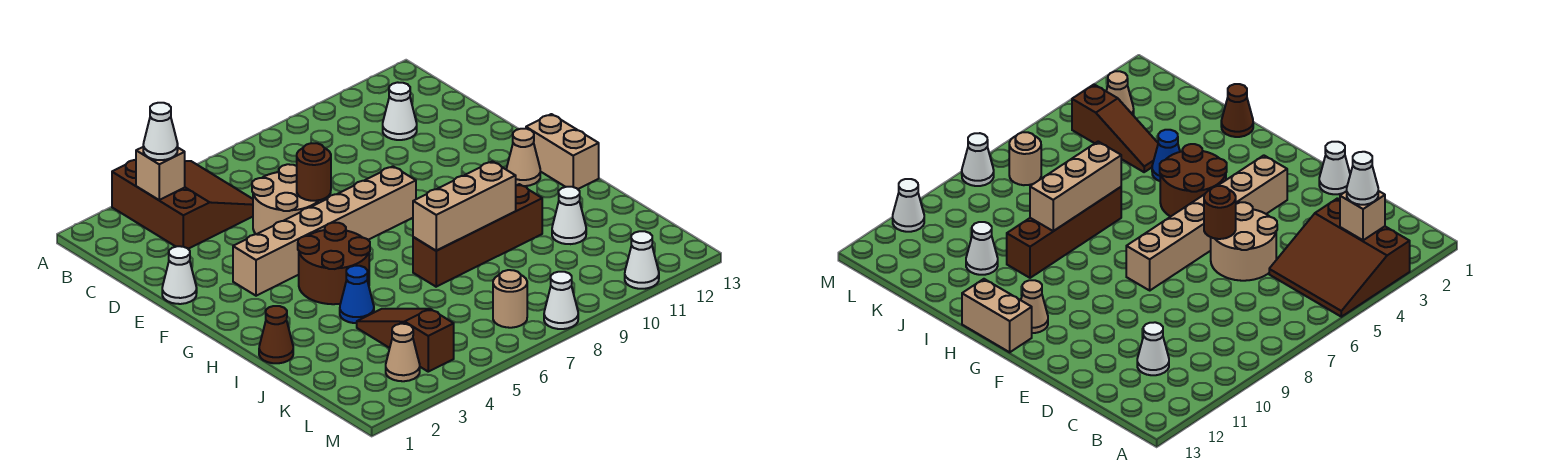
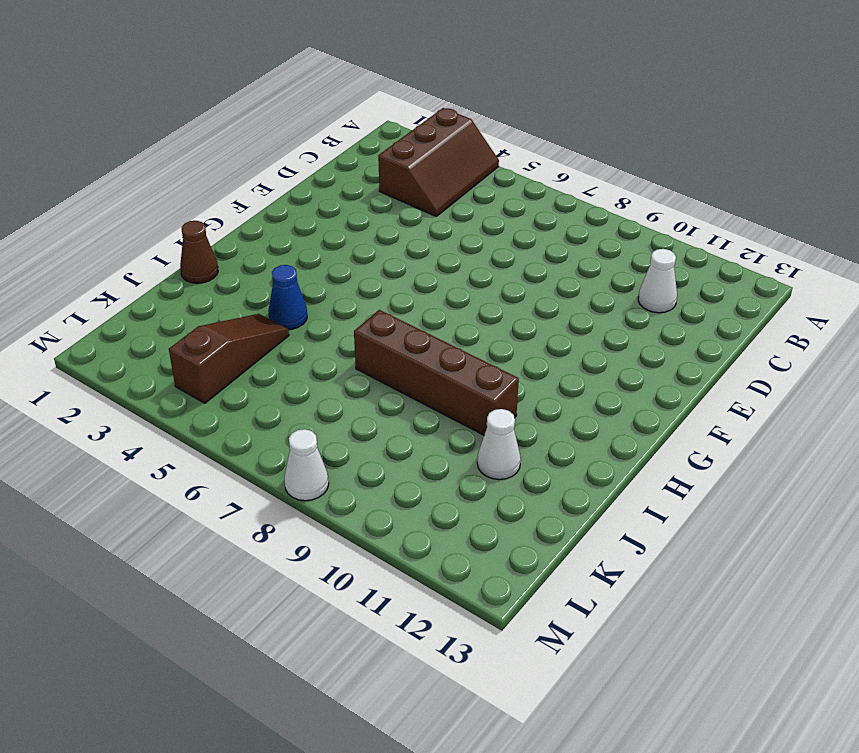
brown slope A3:C4 level 1 top 3 -> brown slope A3:C5 level 1 top 3
none -> tan round brick D5:E6 level 1
none -> white cone E1 level 1
none -> tan brick F3:F8 level 1

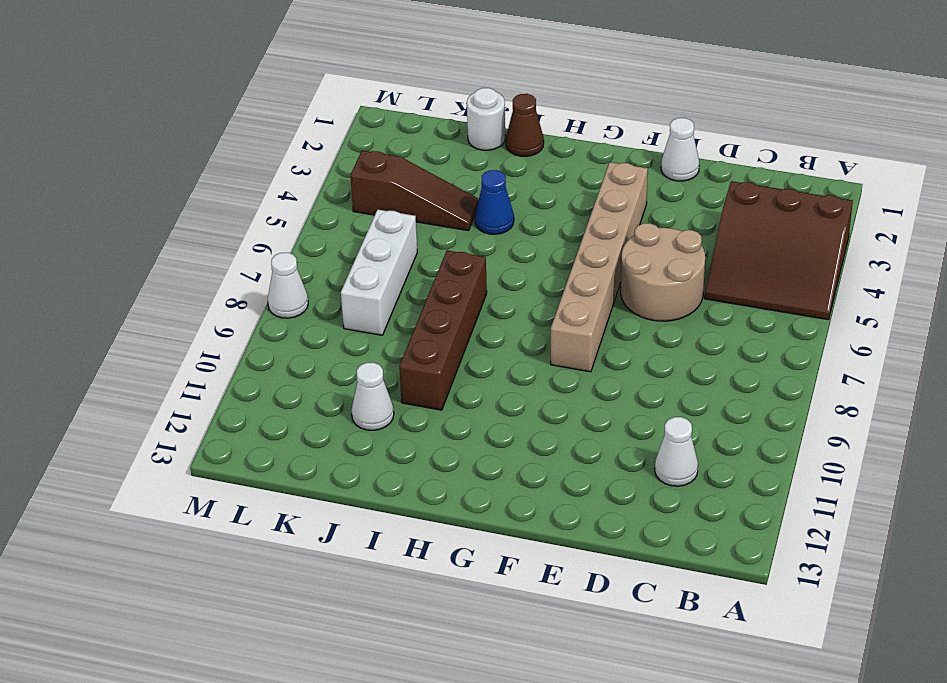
white round brick J1 level 1 -> none
white brick K6:K8 level 1 -> none
none -> brown round brick G4:H5 level 1
none -> tan cone G12 level 1
none -> tan brick G13:H13 level 1

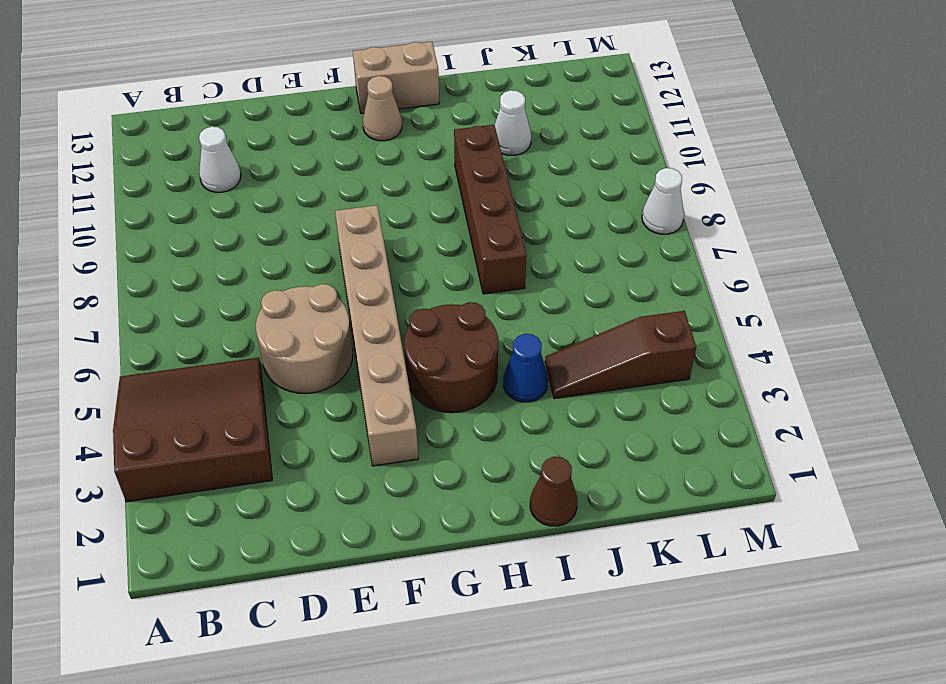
none -> white cone E1 level 1
none -> tan cone L3 level 1
none -> tan round brick L7 level 1

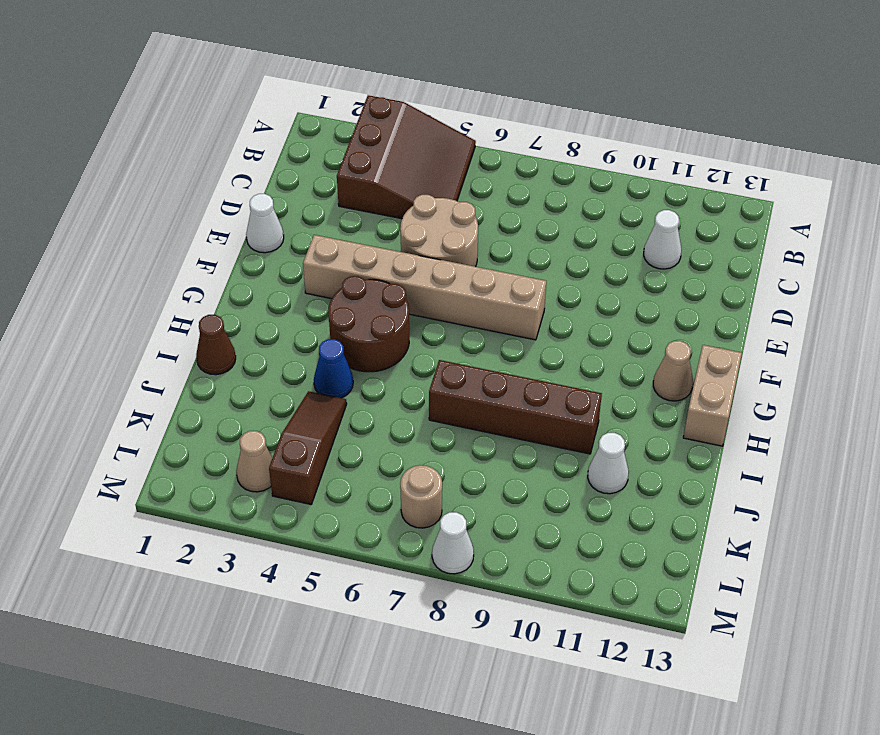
none -> white cone M11 level 1
none -> tan brick B3 level 2
none -> brown round brick E6 level 2

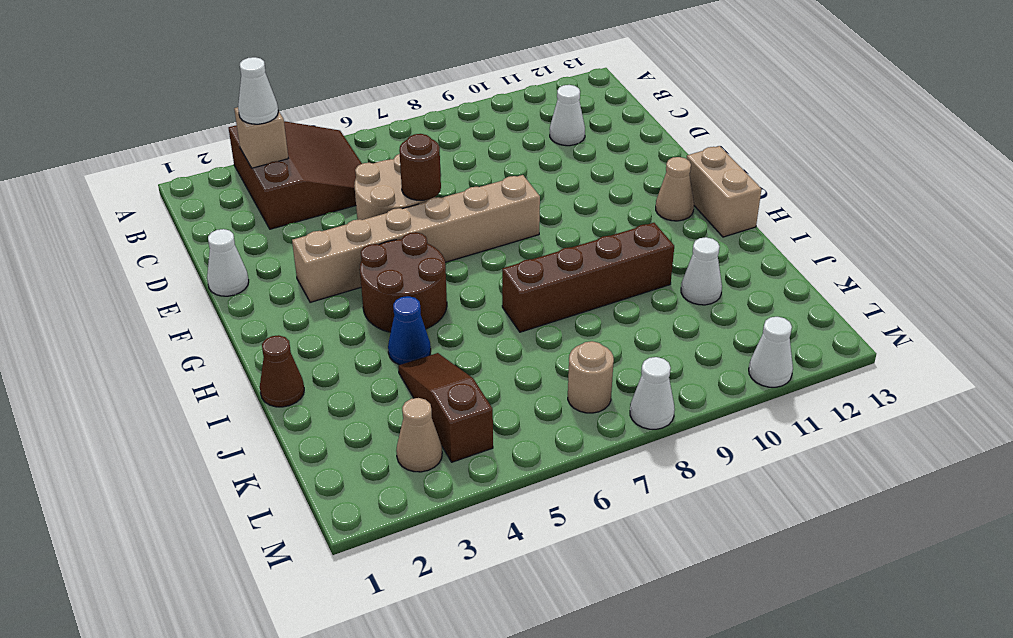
none -> tan brick I7:I9 level 2

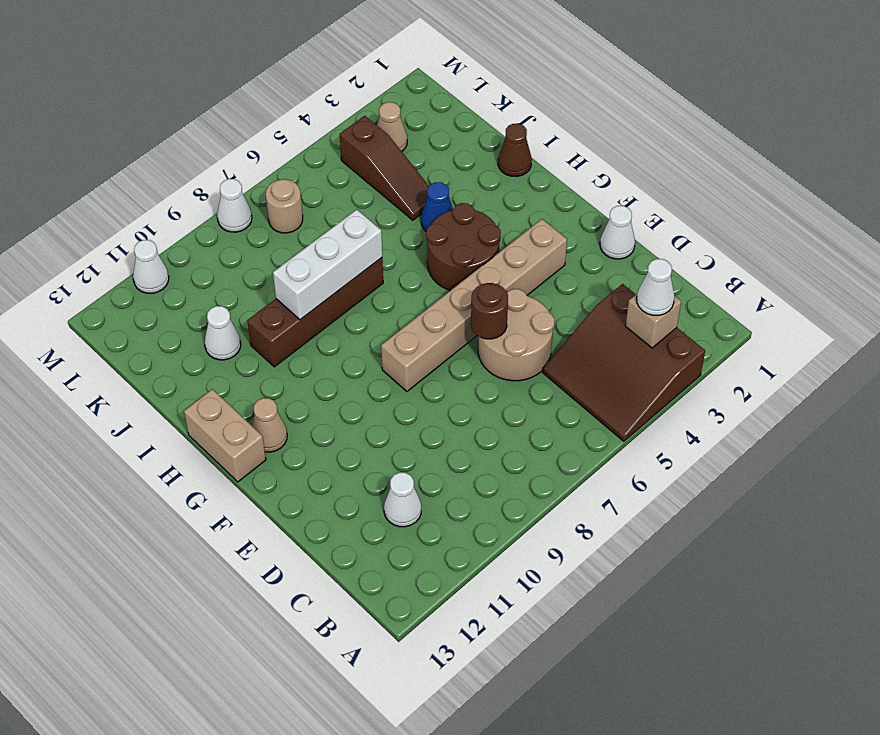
white brick I7:I9 level 2 -> tan brick I7:I9 level 2

